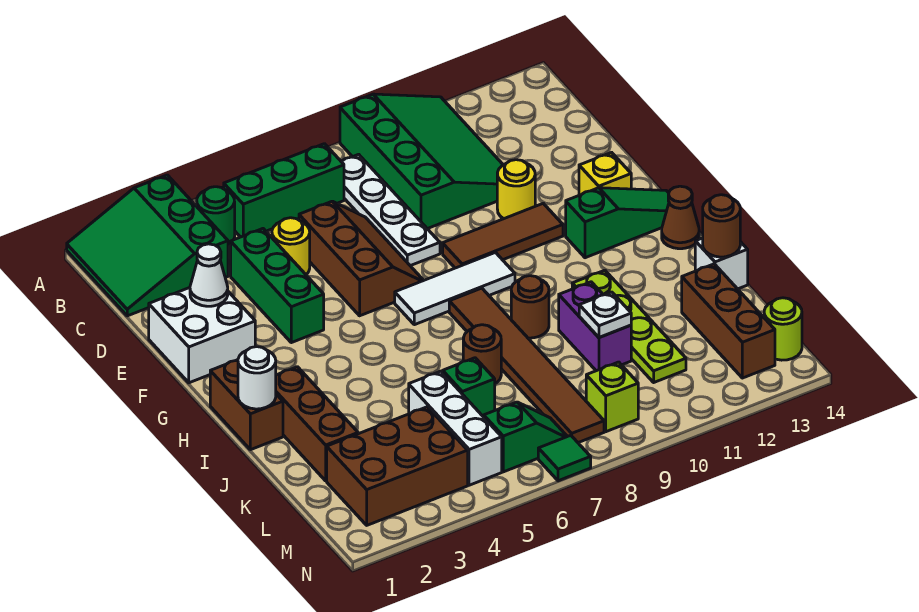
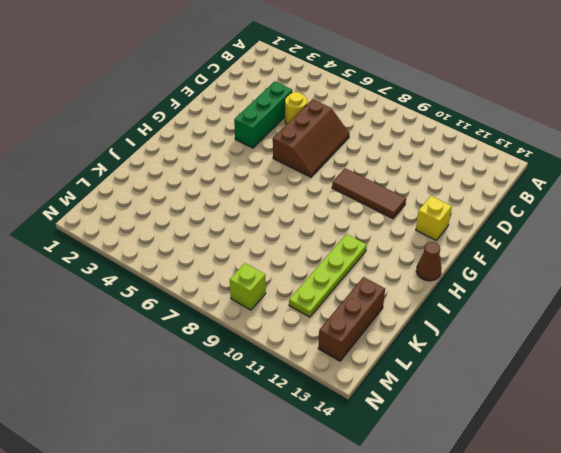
none -> green slope A1:C3 level 1 top 3
none -> green slope A9:D11 level 1 top 9
none -> green round brick B4 level 1
none -> green brick B5:B7 level 1

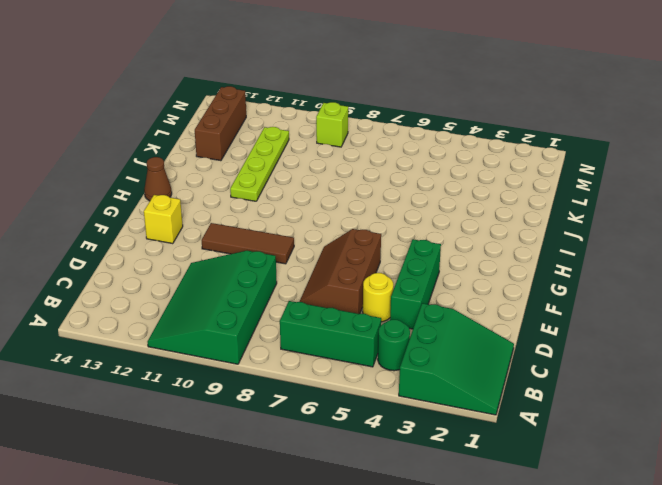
none -> white plate B8:E8 level 1
none -> white brick E1:F2 level 1
none -> yellow round brick E11 level 1
none -> white tile G7:G9 level 1

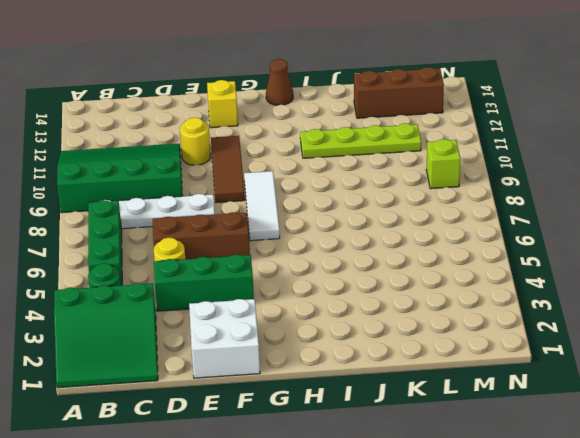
none -> green slope G12:G14 level 1 top 12
none -> brown brick H1:I1 level 1
none -> brown tile H8:M8 level 1
none -> brown brick I2:K2 level 1

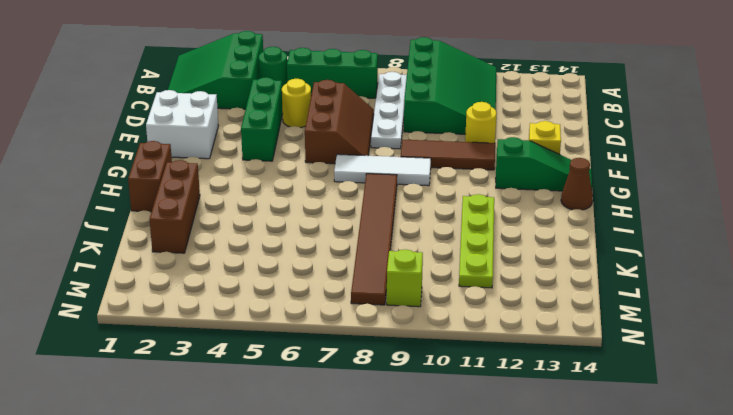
none -> brown round brick I9 level 1
none -> brown round brick J7 level 1
none -> purple brick J10:K10 level 1
none -> white brick J14 level 1

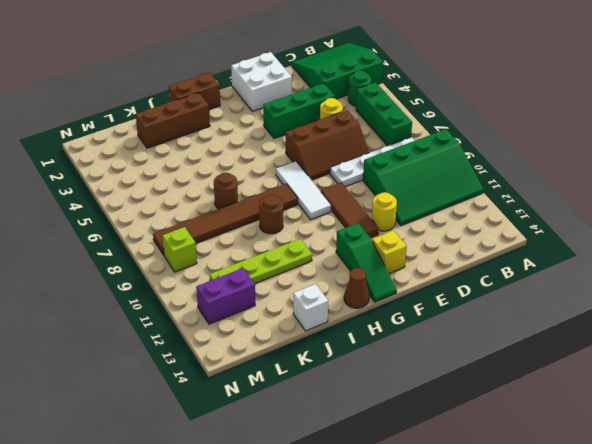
purple brick L12:M12 level 1 -> purple brick J10:K10 level 1
none -> white brick K5:M5 level 1
none -> green brick K6 level 1
none -> brown brick K13:M13 level 1
none -> brown brick L2:M4 level 1

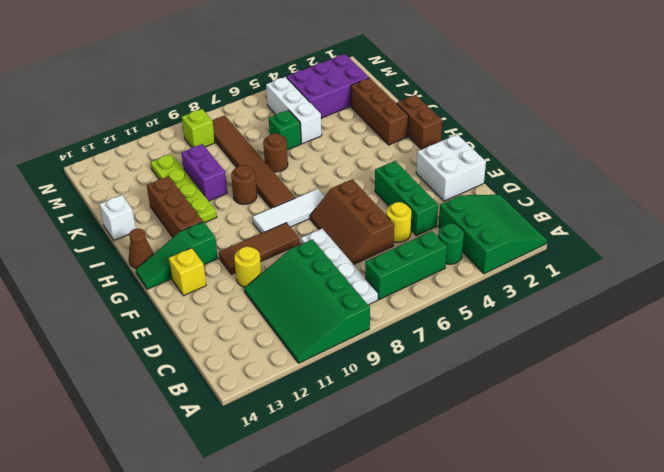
brown brick H12:J12 level 1 -> brown brick K13:M13 level 1
purple brick L2:M4 level 1 -> brown brick L2:M4 level 1
none -> green slope M6:M7 level 1 top 6
none -> lime round brick M14 level 1
none -> green tile N7 level 1
none -> white cone E2 level 2

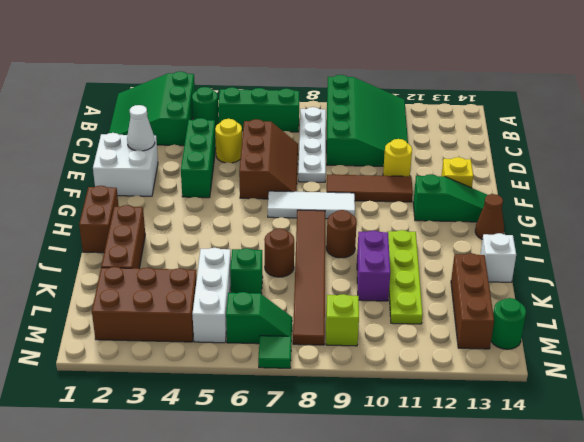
green round brick M14 level 1 -> lime round brick M14 level 1
none -> white round brick I1 level 2
none -> brown round brick J14 level 2
none -> white plate K10 level 2

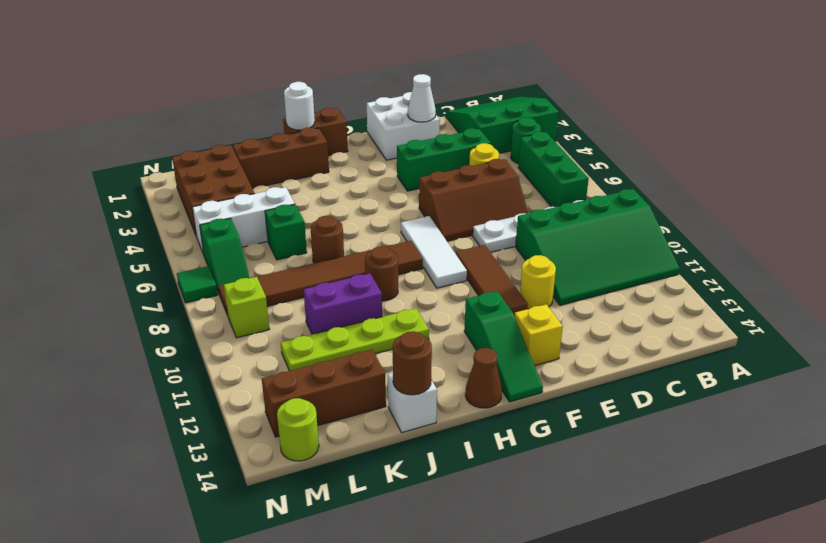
none -> white plate K10 level 2

